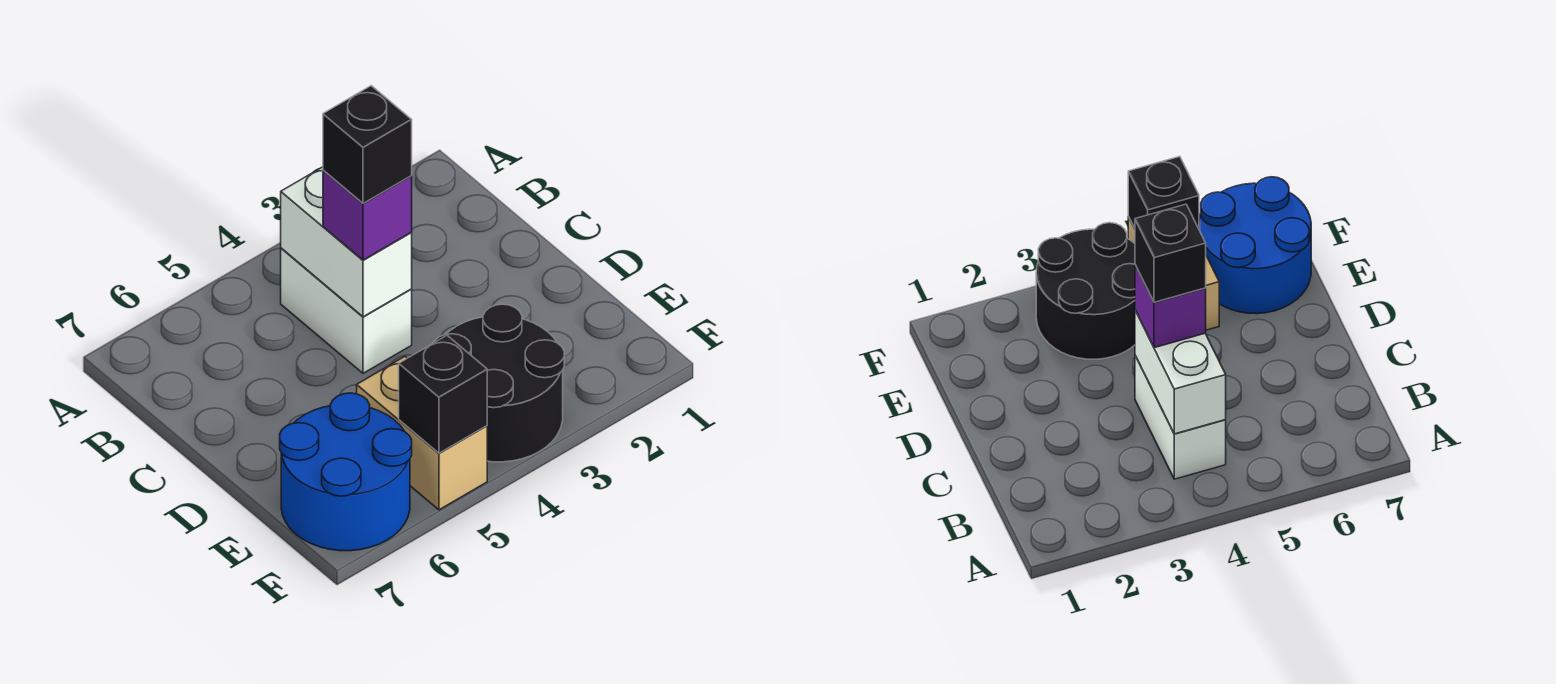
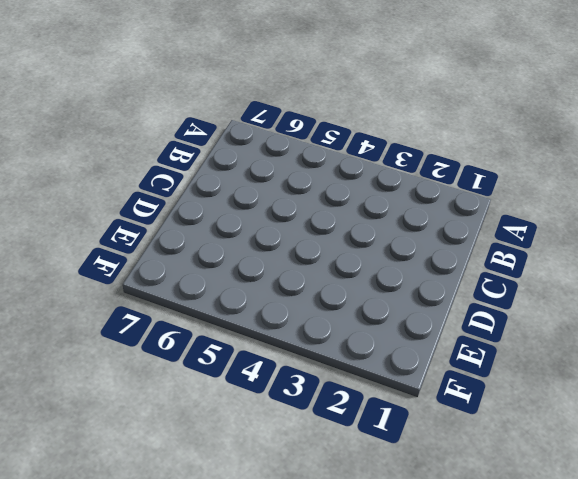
none -> white brick B4:C4 level 1
none -> black round brick E3:F4 level 1

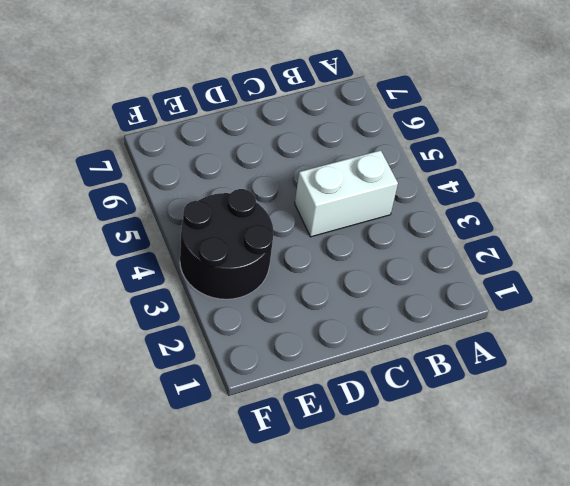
none -> tan brick E5:F5 level 1
none -> blue round brick E6:F7 level 1

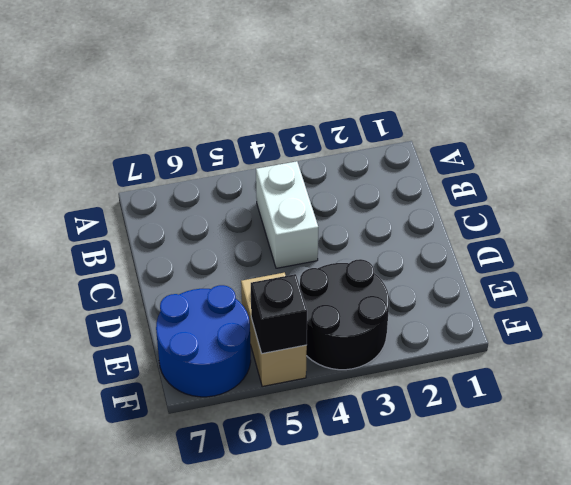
none -> white brick B4:C4 level 2
none -> purple brick C4 level 3

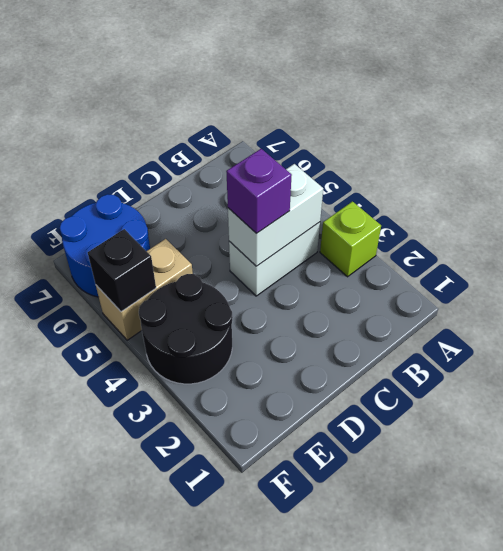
lime brick A3 level 1 -> none
none -> black brick C4 level 4

